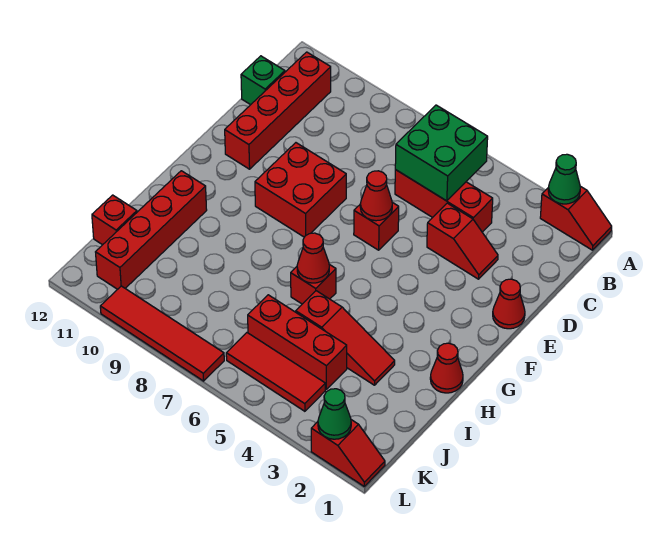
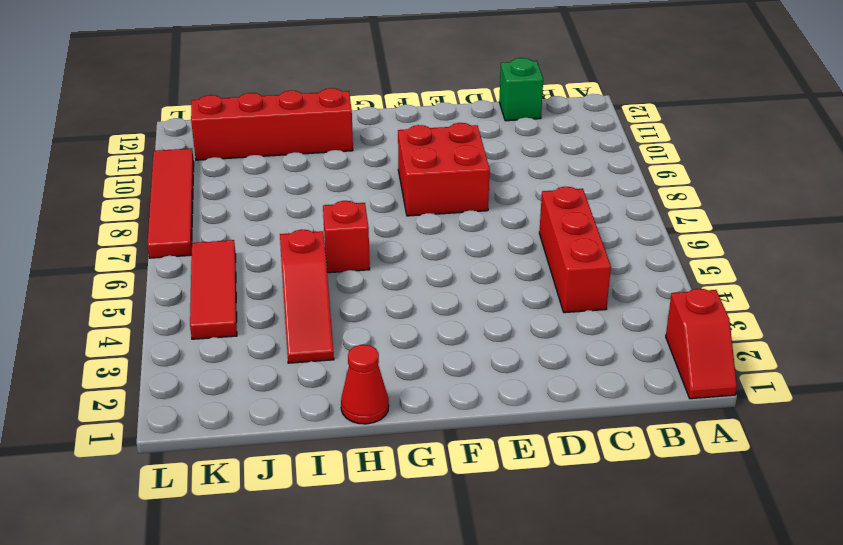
none -> red brick B11:E11 level 1
none -> red slope D3:D4 level 1 top 4
none -> red cone E1 level 1

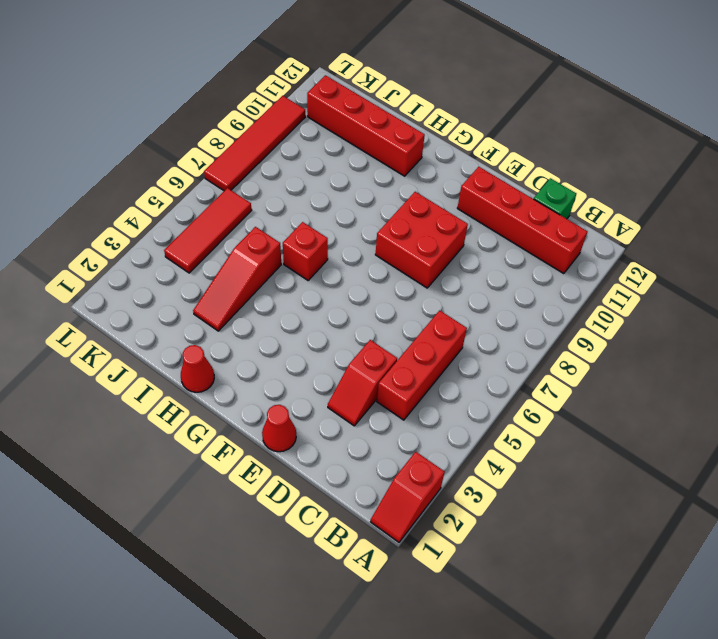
none -> red brick E6 level 1
none -> red brick J4:J6 level 1
none -> red brick J12 level 1

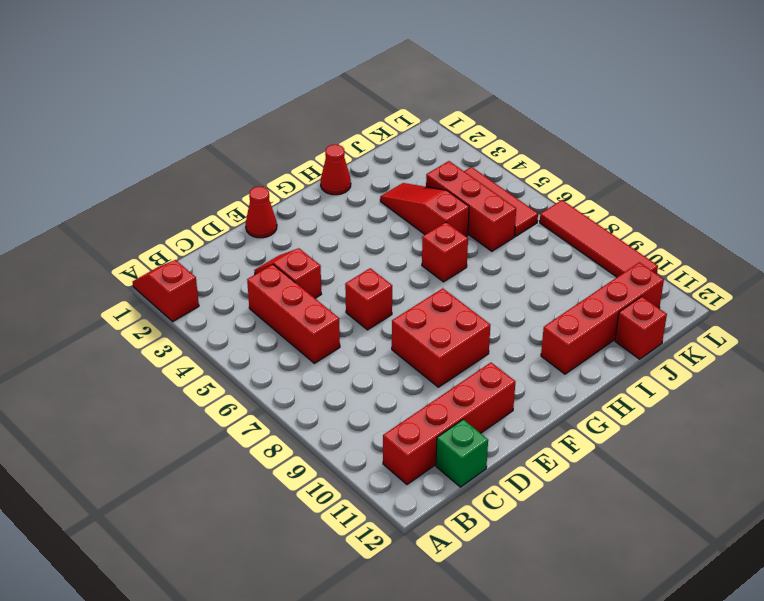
none -> red slope L1:L2 level 1 top 2
none -> green cone A2 level 2
none -> green brick B5:C6 level 2

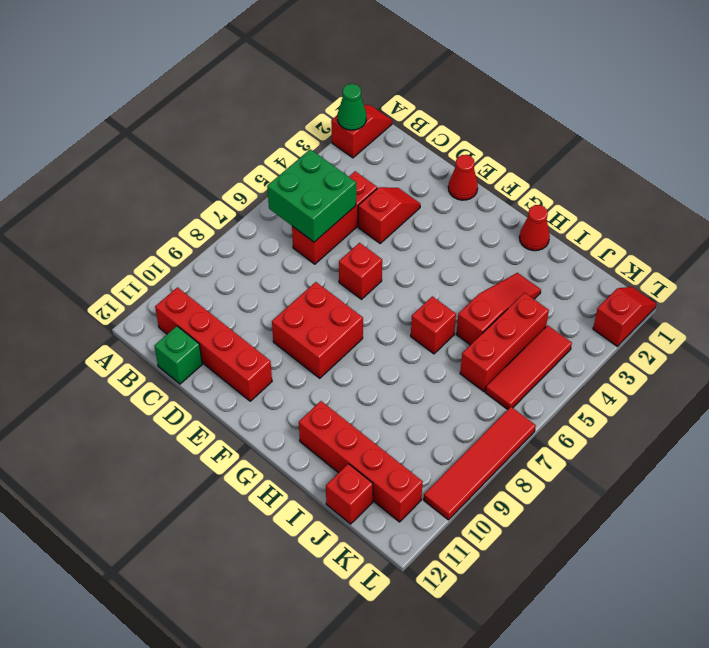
none -> red cone E6 level 2
none -> red cone H6 level 2
none -> green cone L2 level 2

